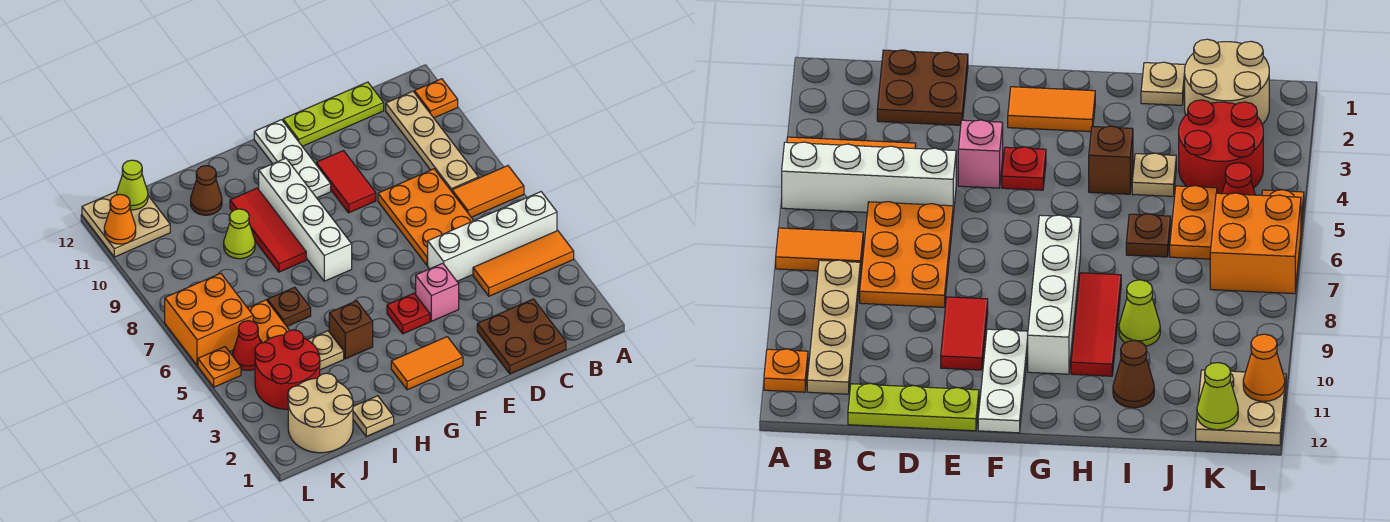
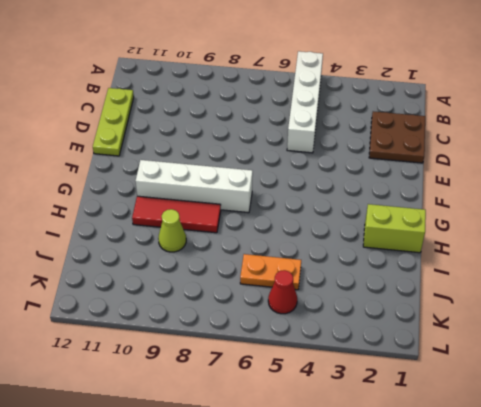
lime brick H1:H2 level 1 -> none
none -> orange tile A4:C4 level 1
none -> orange tile A7:B7 level 1
none -> orange plate A11 level 1
none -> tan plate B8:B11 level 1

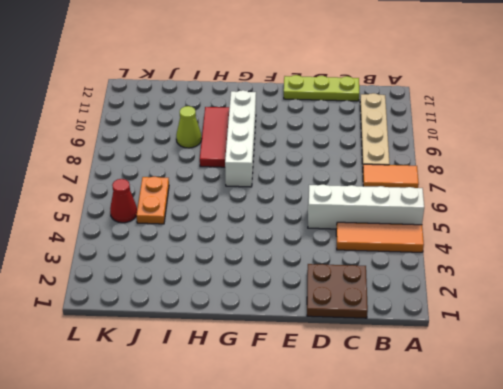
none -> orange plate A11 level 1
none -> orange plate C6:D8 level 1
none -> pink brick E4 level 1
none -> red tile E9:E10 level 1

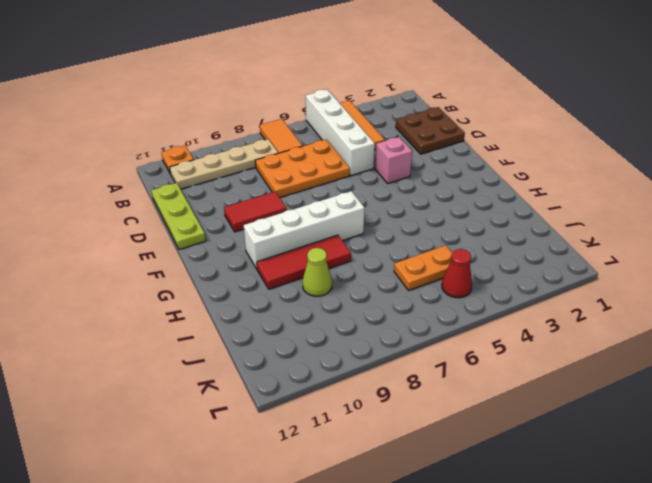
none -> orange tile F2:G2 level 1
none -> red plate F4 level 1
none -> white plate F10:F12 level 1
none -> brown brick H4 level 1

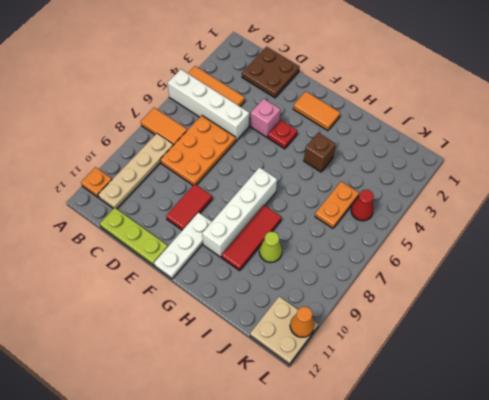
none -> tan plate I1 level 1
none -> tan plate I4 level 1
none -> brown plate I6 level 1
none -> brown cone I11 level 1

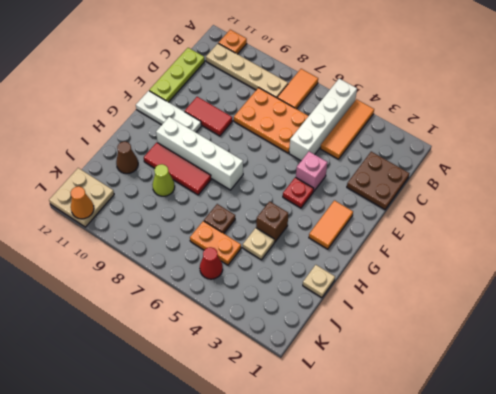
none -> tan round brick J1:K2 level 1
none -> red round brick J3:K4 level 1
none -> orange brick K6:L7 level 1
none -> orange plate L5 level 1

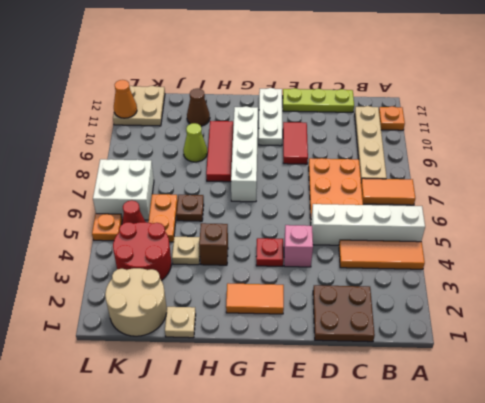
white brick K6:L7 level 1 -> orange brick K6:L7 level 1
none -> lime cone K12 level 2

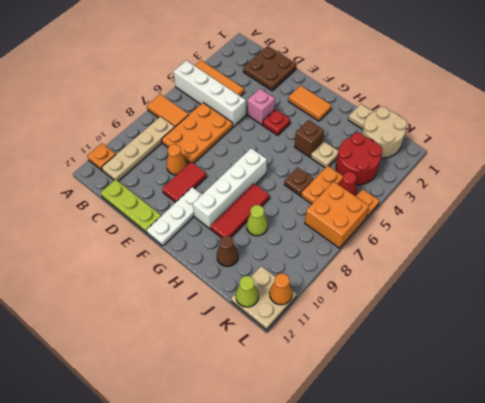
orange cone D9 level 1 -> none

